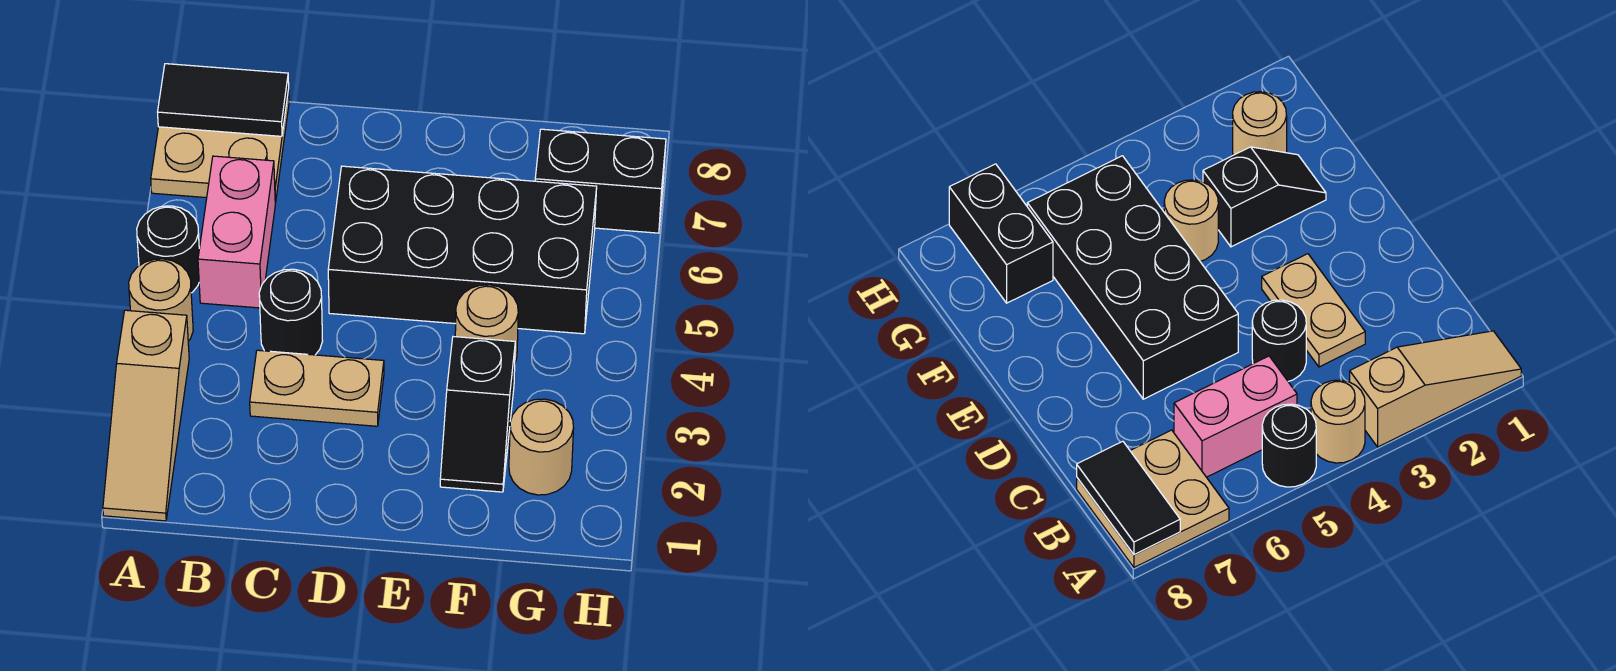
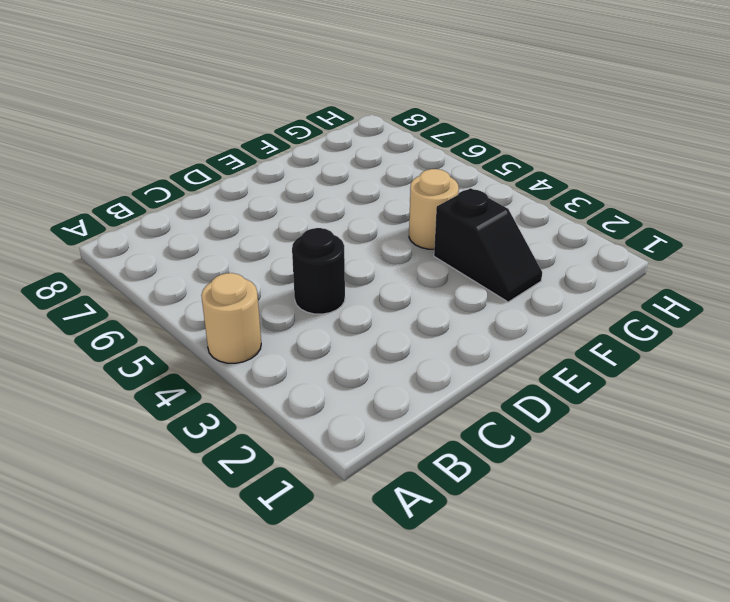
none -> tan slope A1:A3 level 1 top 3
none -> black round brick A5 level 1
none -> tan plate A7:B8 level 1

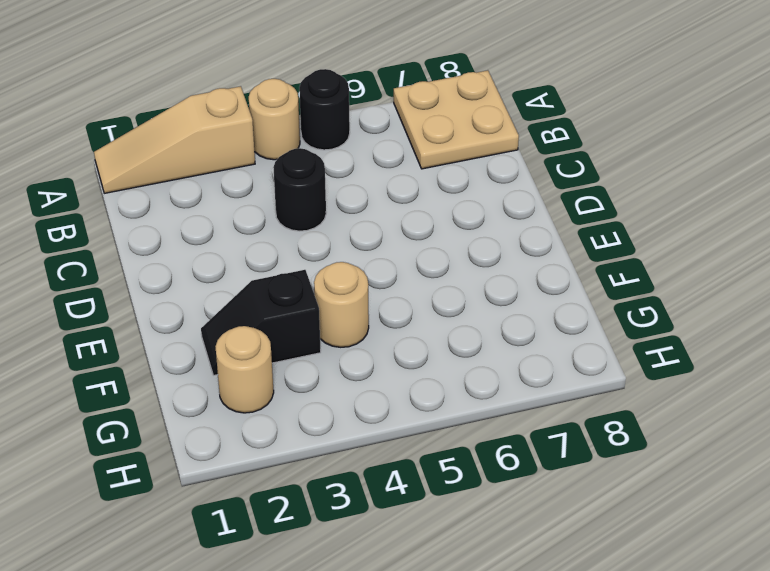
none -> pink brick B5:B6 level 1
none -> tan plate C3:D3 level 1
none -> black brick D5:G6 level 1

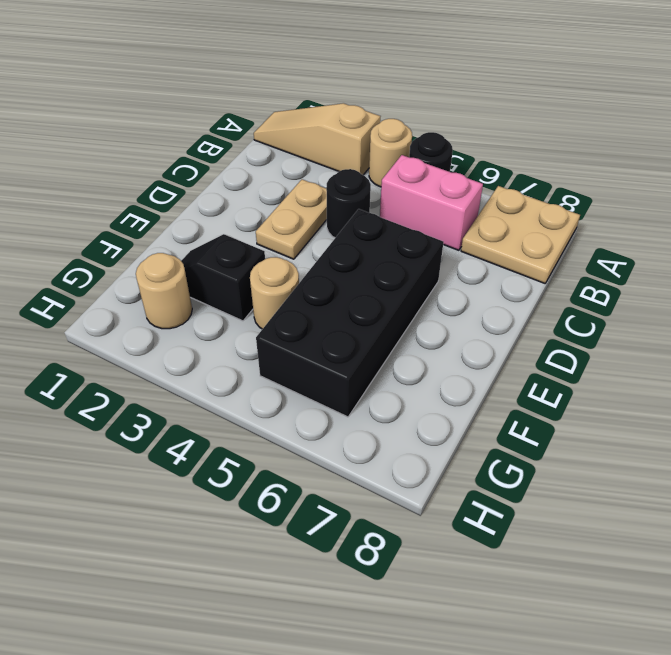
none -> black brick G7:H7 level 1
none -> black tile A8:B8 level 2

